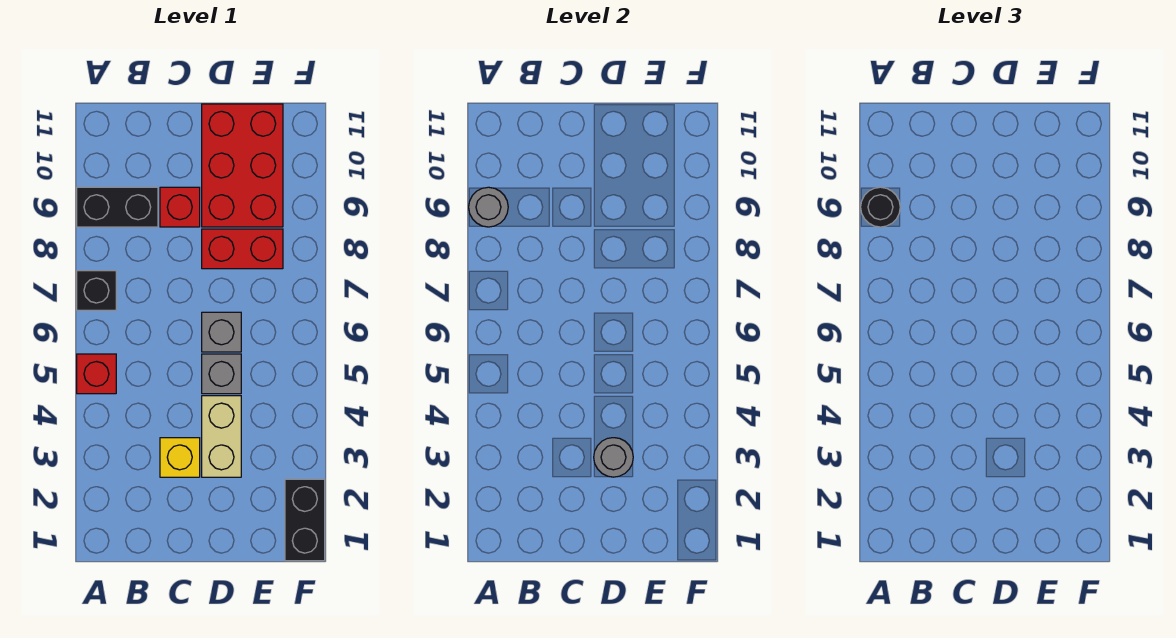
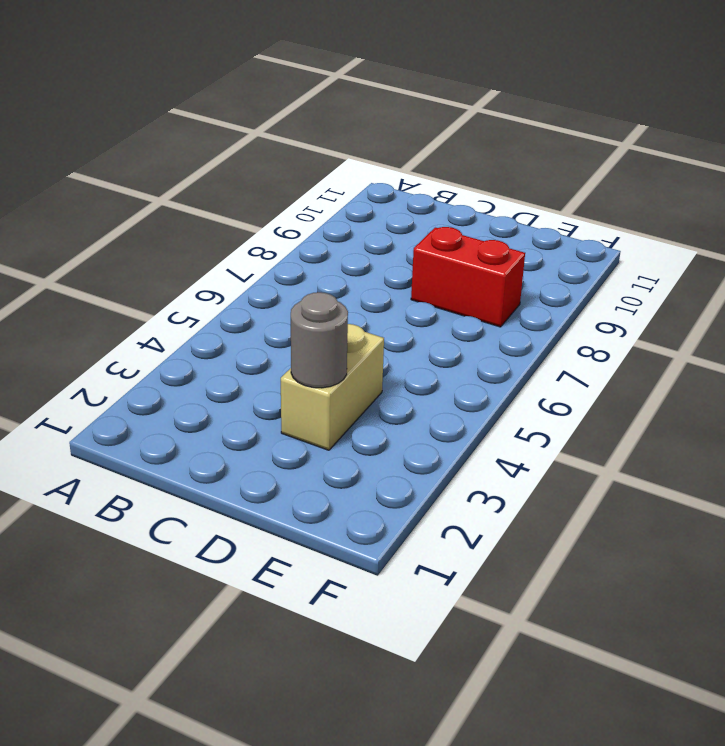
none -> red brick A5 level 1
none -> black brick A7 level 1
none -> black brick A9:B9 level 1

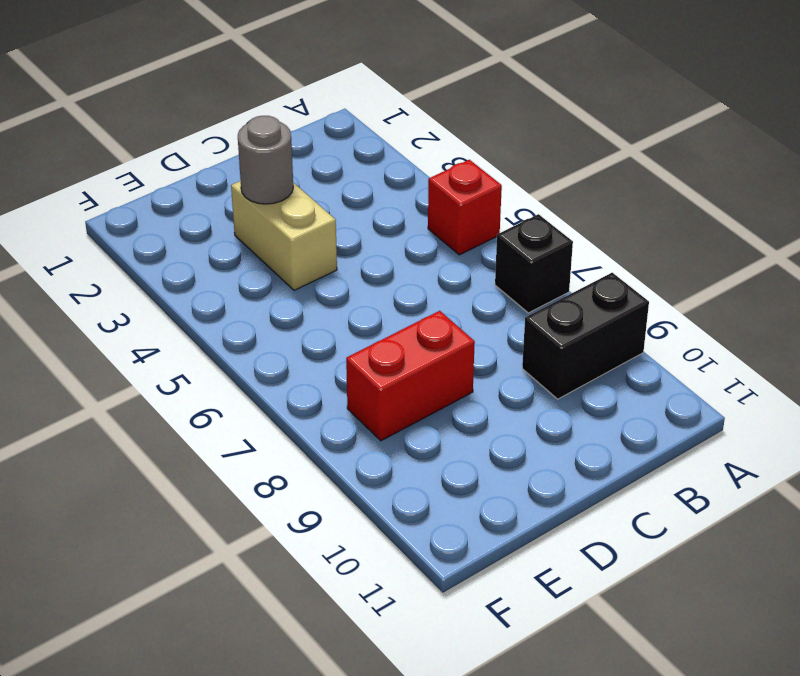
none -> yellow brick C3 level 1
none -> red brick C9 level 1
none -> grey brick D5 level 1

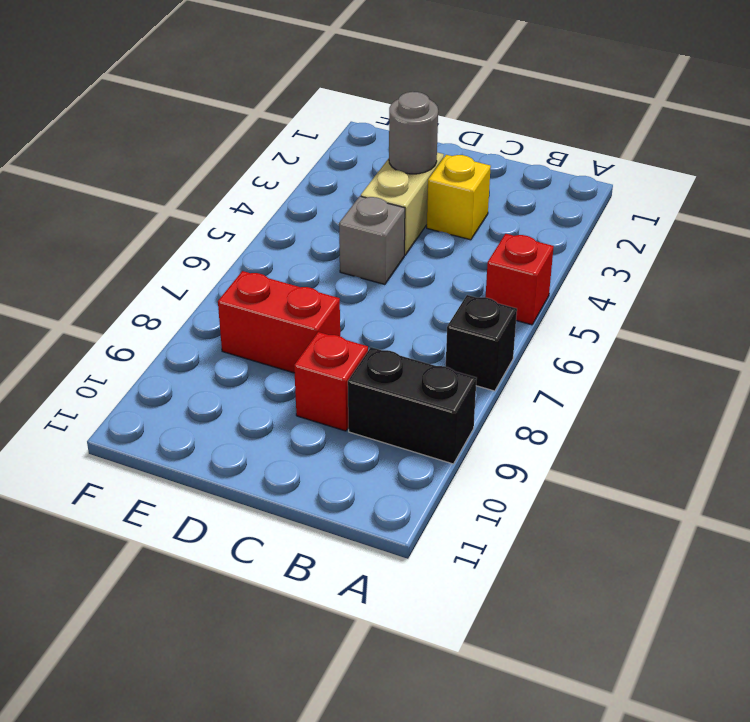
none -> grey brick D6 level 1
none -> red brick D9:E11 level 1
none -> black brick F1:F2 level 1

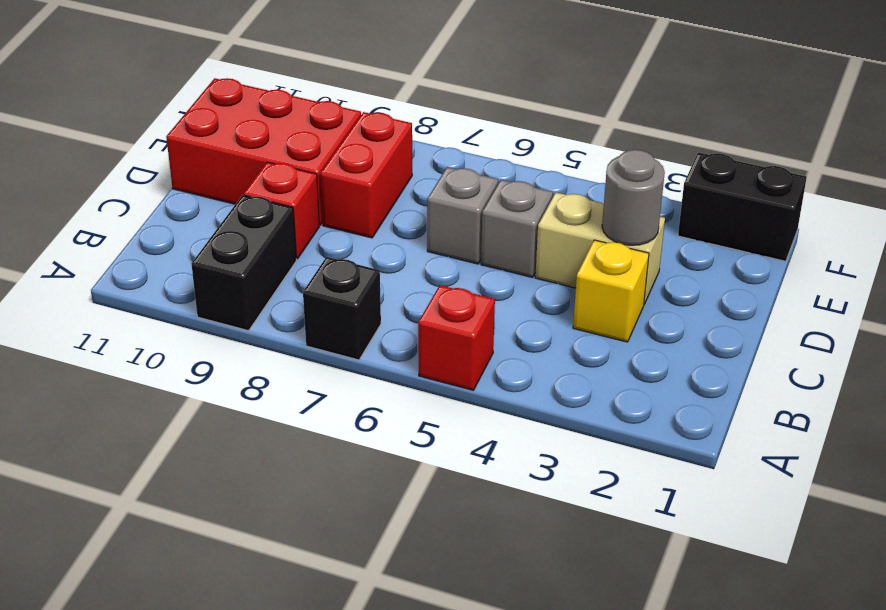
none -> grey round brick A9 level 2
none -> black round brick A9 level 3

